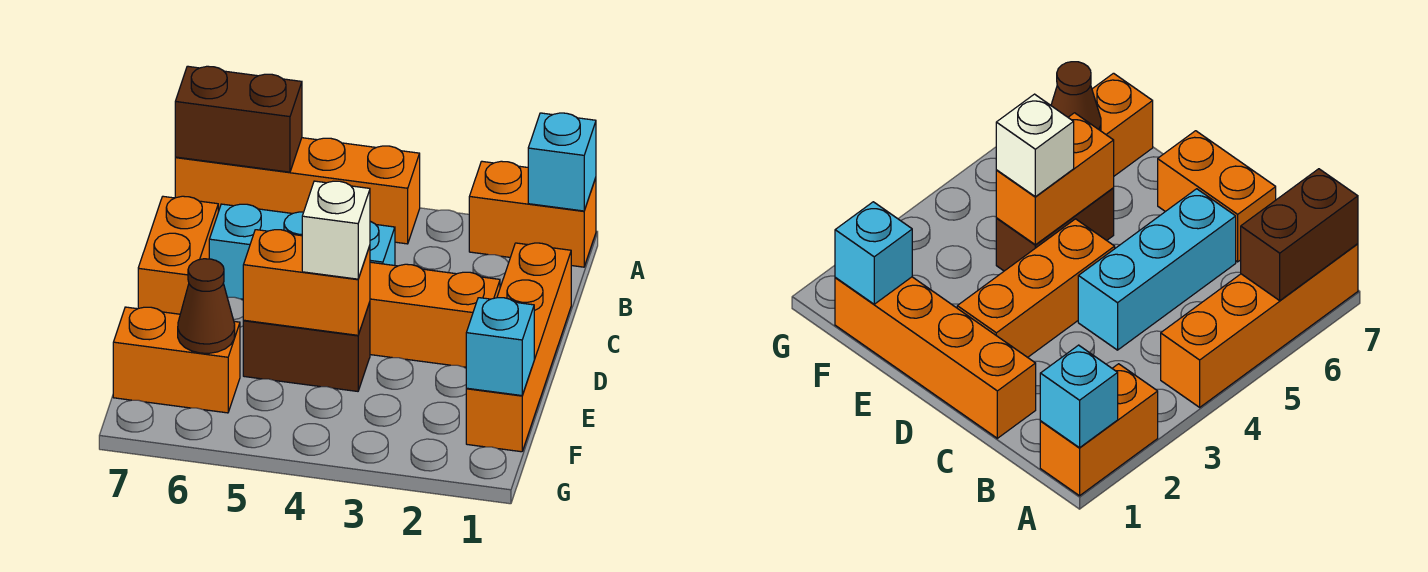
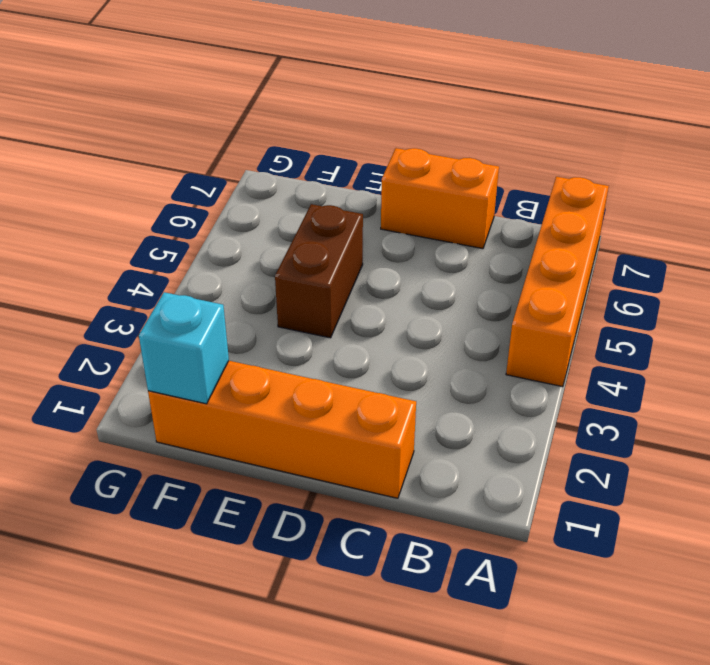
none -> orange brick A1:A2 level 1
none -> cyan brick C4:C6 level 1
none -> orange brick D2:D4 level 1

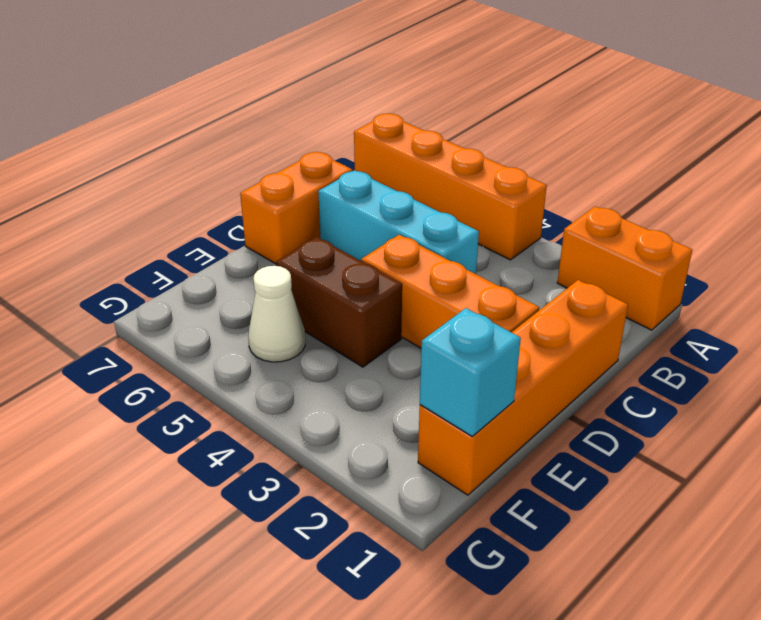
white cone F5 level 1 -> none
none -> orange brick F6:F7 level 1
none -> cyan brick A1 level 2
none -> brown brick A6:A7 level 2

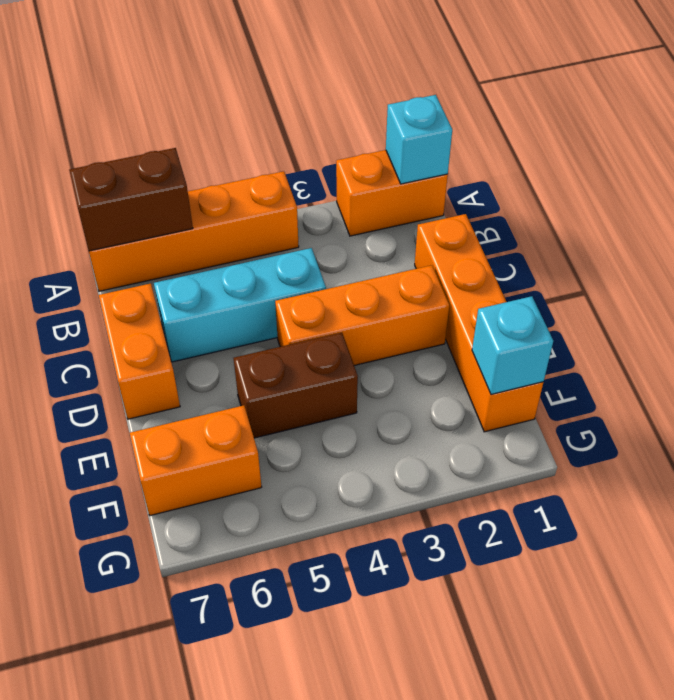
none -> orange brick E4:E5 level 2
none -> brown cone F6 level 2
none -> white brick E4 level 3

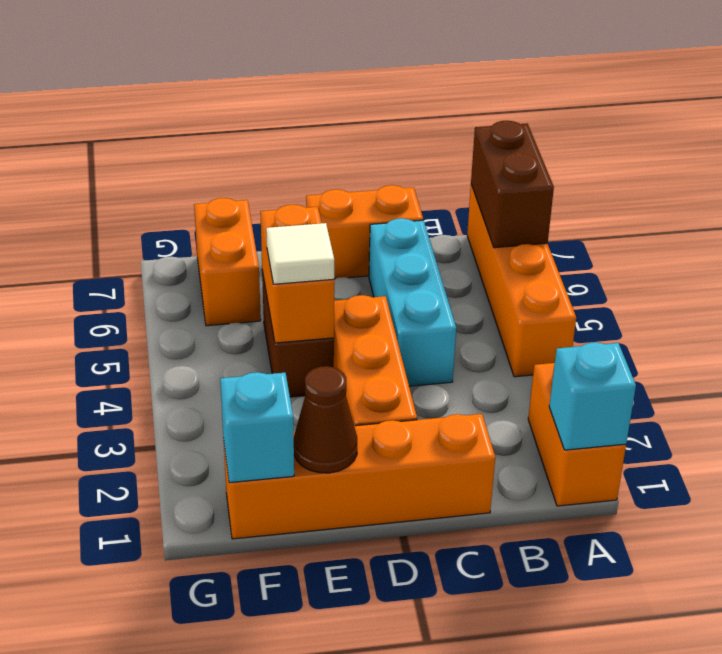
brown cone E1 level 2 -> brown cone F6 level 2
white tile E4 level 3 -> white brick E4 level 3

